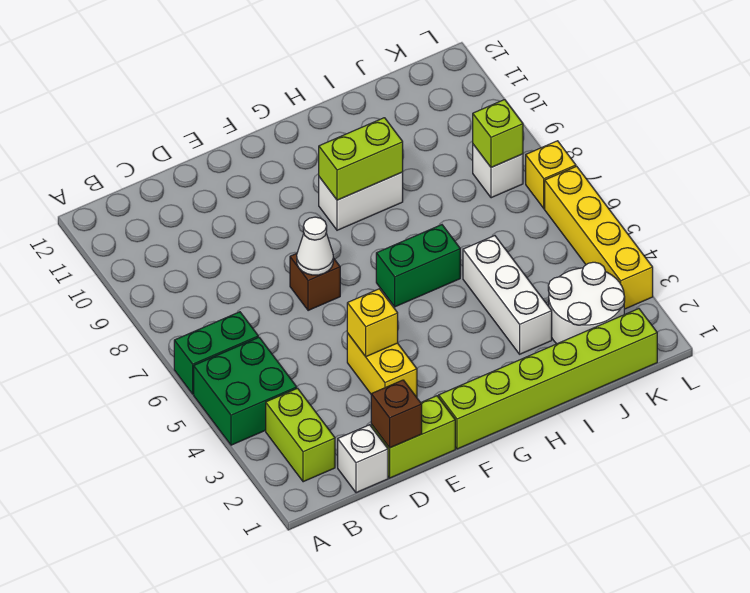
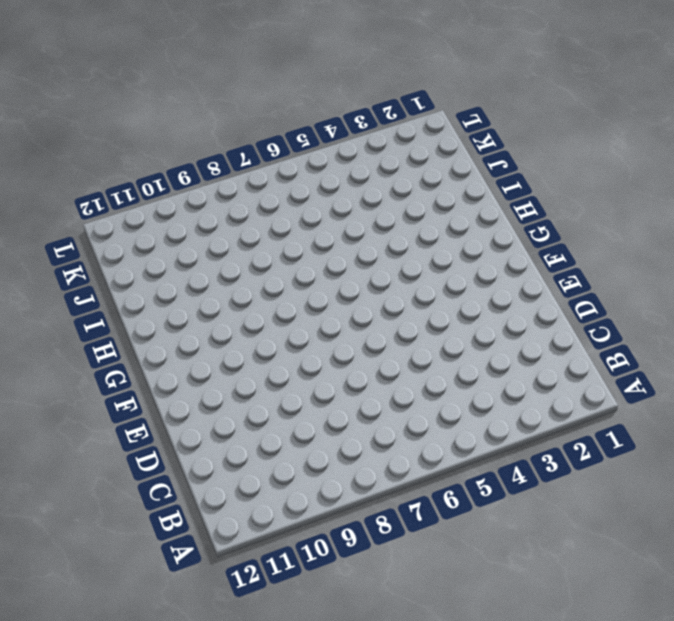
none -> green brick A4:B5 level 1
none -> green brick A6:B6 level 1
none -> lime brick B2:B3 level 1

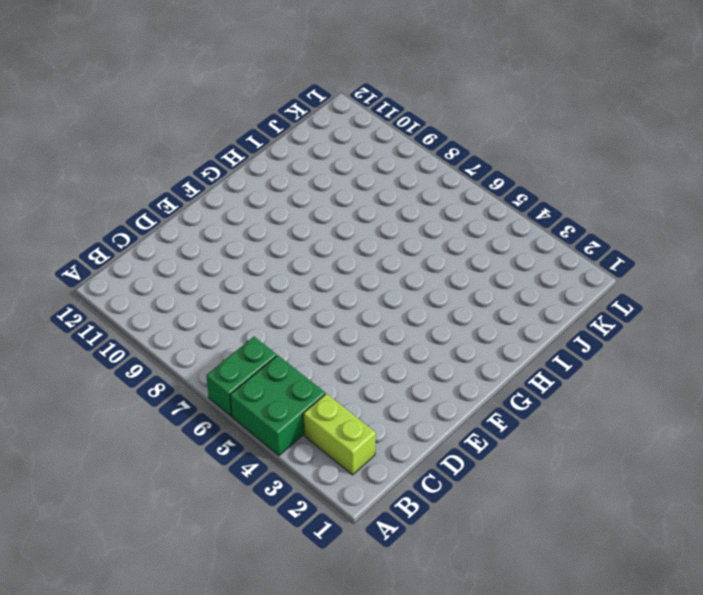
none -> white brick C1 level 1
none -> lime brick D1:E1 level 1
none -> yellow brick E3:E4 level 1

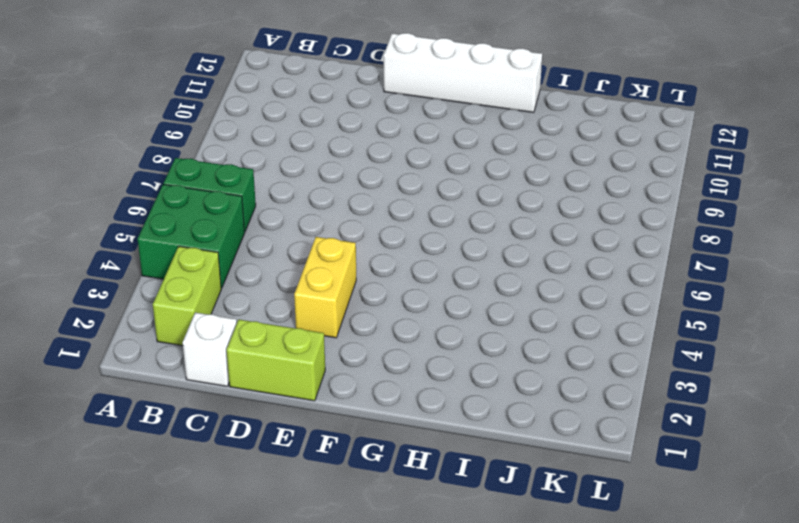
white brick E12:H12 level 1 -> none
none -> brown brick E7 level 1
none -> lime brick F1:K1 level 1
none -> green brick G6:H6 level 1

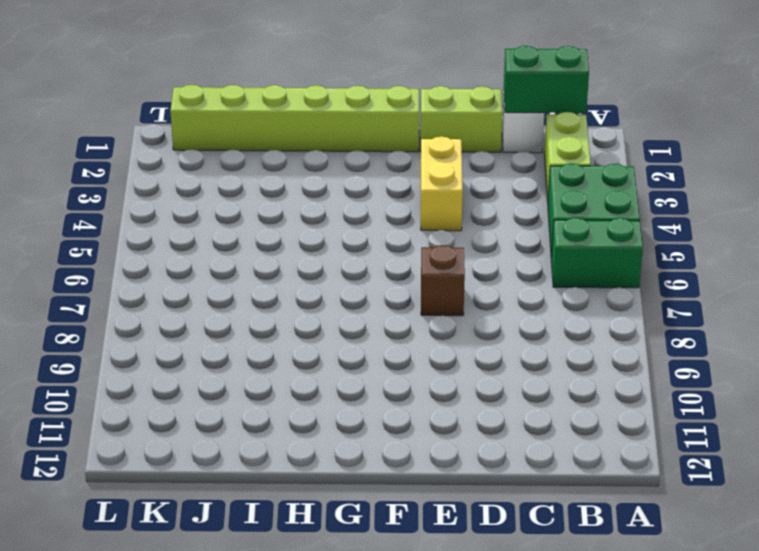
green brick B1:C1 level 2 -> green brick G6:H6 level 1
none -> white brick G9:H9 level 1
none -> white brick I3:I5 level 1
none -> white round brick J2:K3 level 1

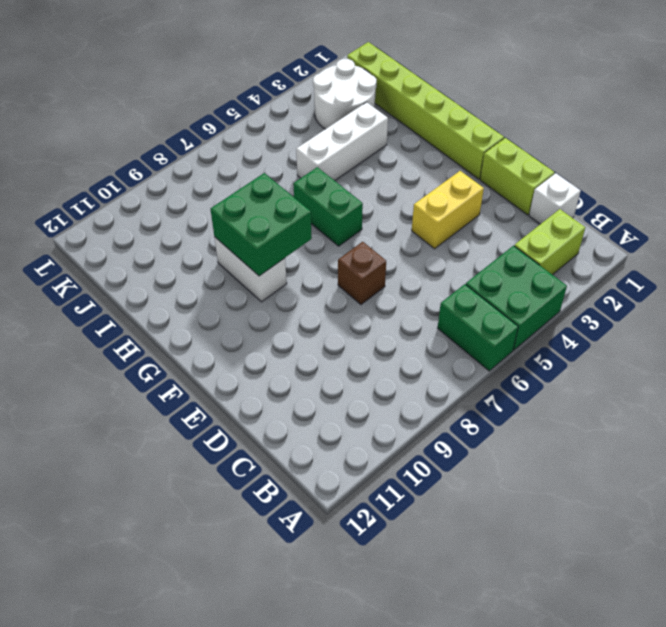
green brick G8:H9 level 2 -> lime brick G9:H9 level 2
none -> white brick K8 level 1
none -> yellow brick L3:L6 level 1
none -> yellow brick L7 level 1

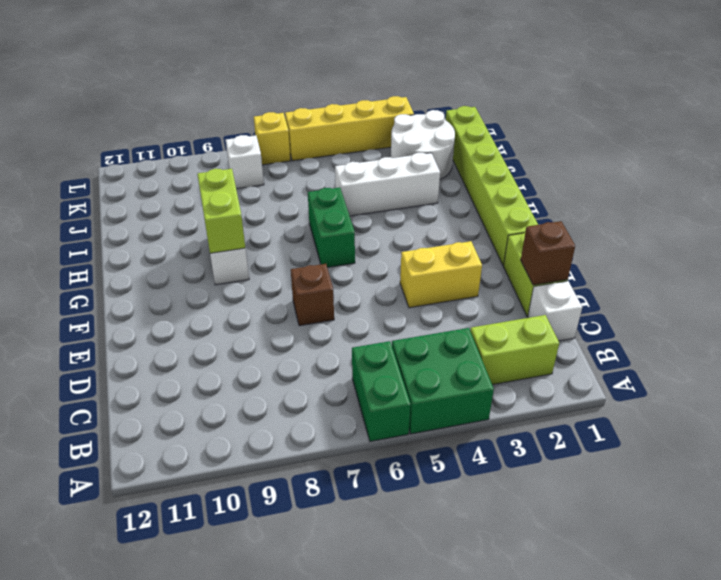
none -> yellow brick E4 level 2
none -> white cone E7 level 2
none -> lime brick K8 level 2

